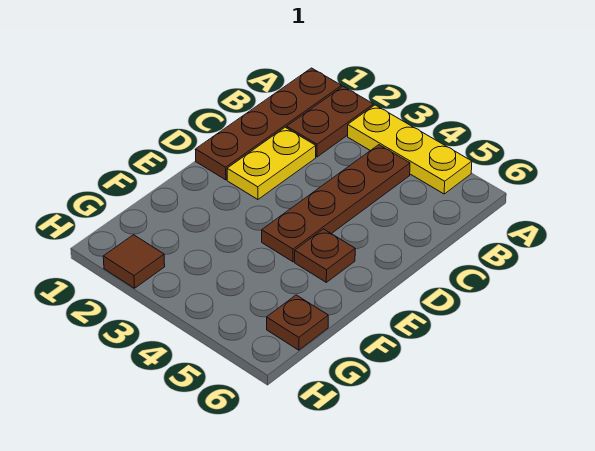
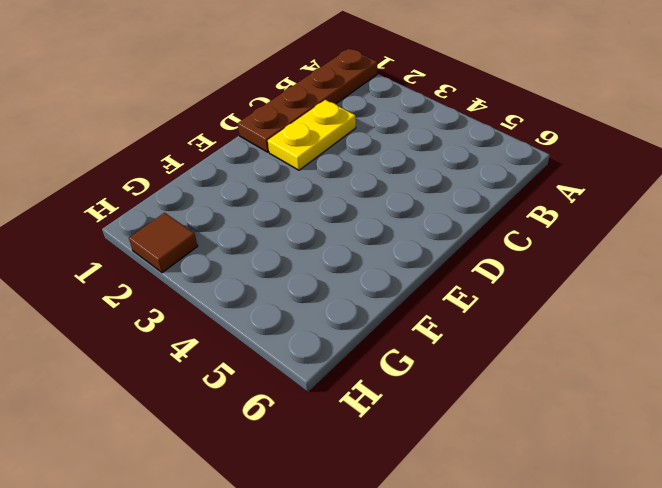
none -> brown plate A2:B2 level 1
none -> yellow plate A3:A5 level 1

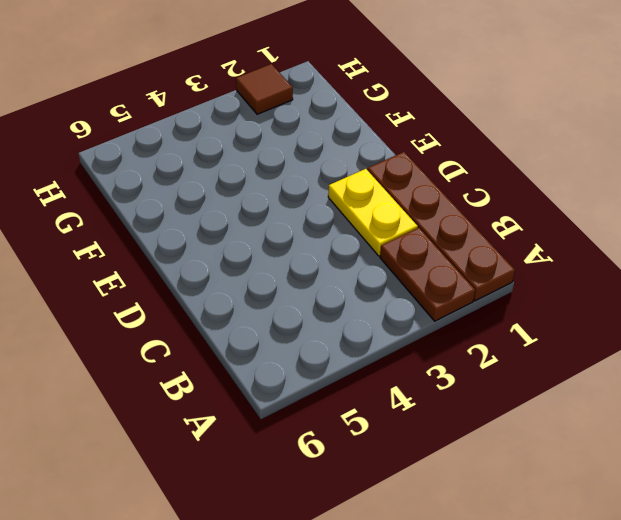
none -> yellow plate A3:A5 level 1
none -> brown plate B4:E4 level 1

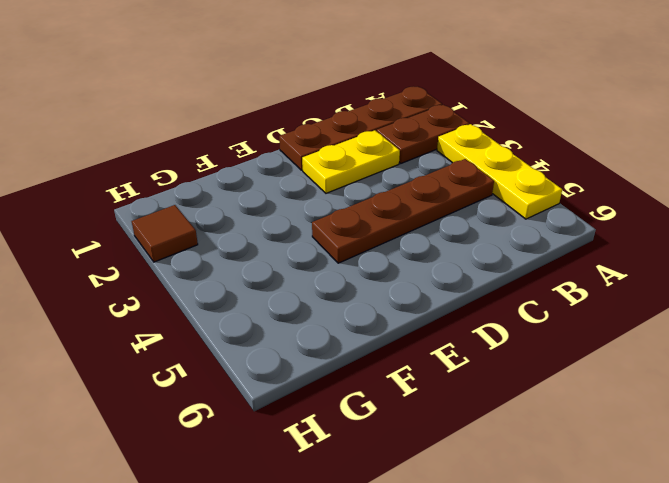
none -> brown plate E5 level 1
none -> brown plate G6 level 1

